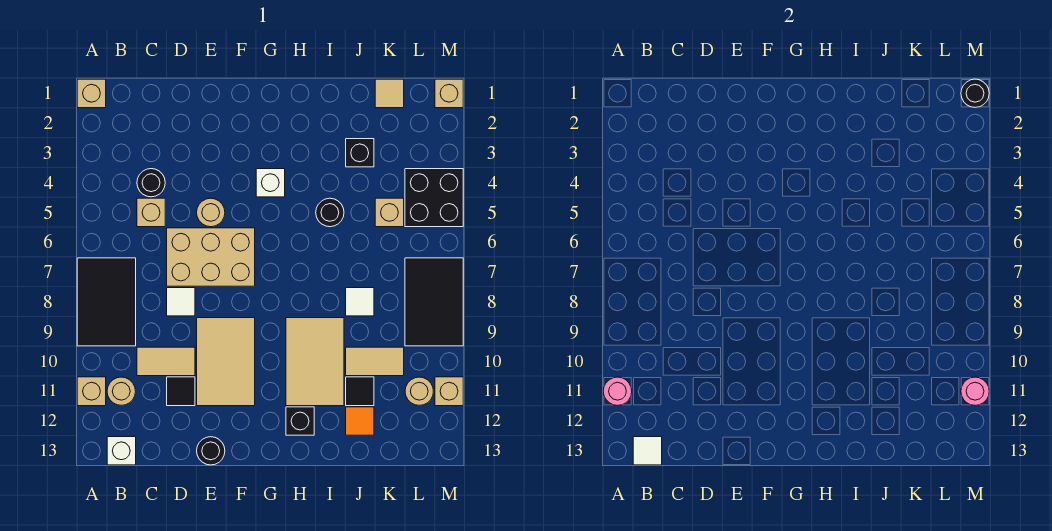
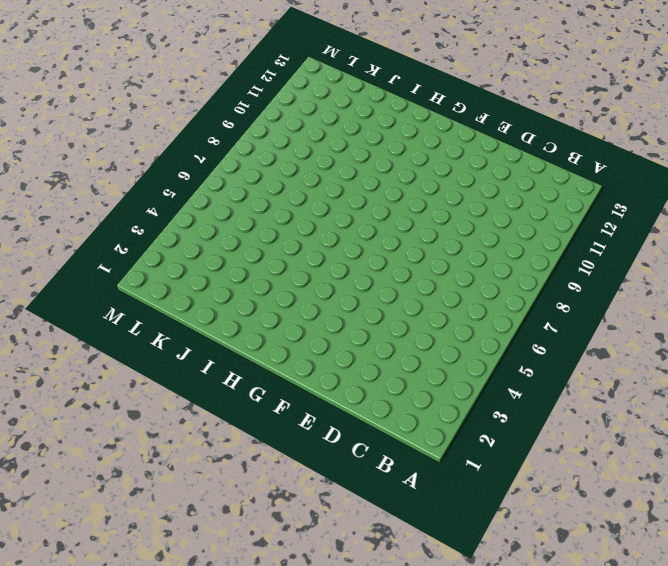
none -> tan brick A1 level 1
none -> black tile A7:B9 level 1
none -> tan brick A11 level 1
none -> tan round brick B11 level 1

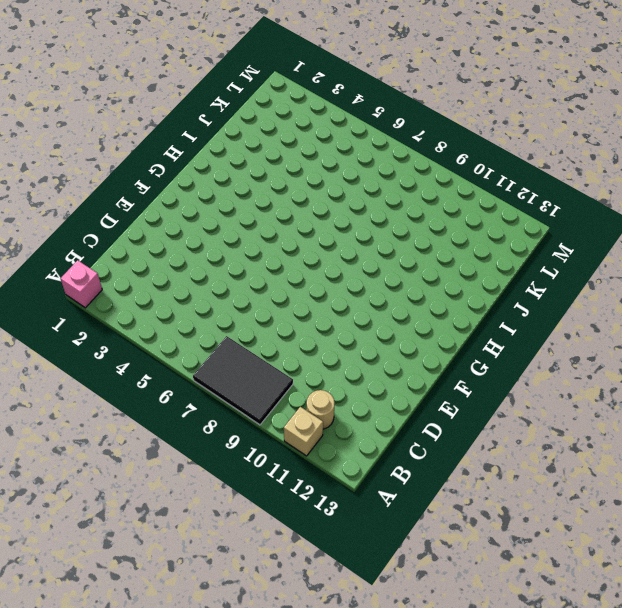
pink brick A1 level 1 -> tan brick A1 level 1
none -> white brick B13 level 1
none -> black round brick C4 level 1
none -> tan brick C5 level 1
none -> tan tile C10:D10 level 1

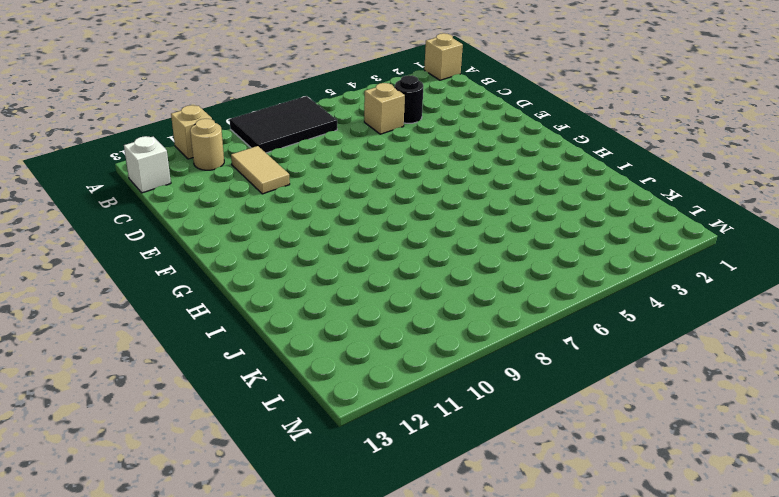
none -> tan brick D6:F7 level 1
none -> white tile D8 level 1
none -> black tile D11 level 1
none -> tan round brick E5 level 1

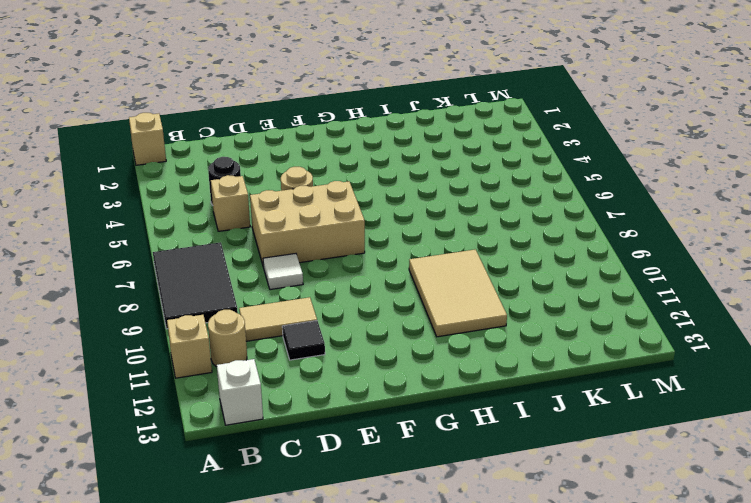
none -> tan tile E9:F11 level 1
none -> black round brick E13 level 1
none -> white brick G4 level 1
none -> black brick H12 level 1

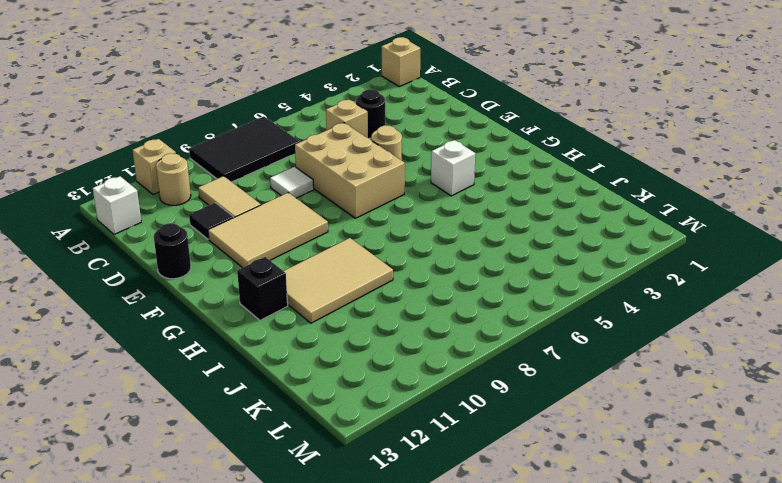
none -> black round brick I5 level 1
none -> black brick J3 level 1
none -> white tile J8 level 1
none -> tan tile J10:K10 level 1

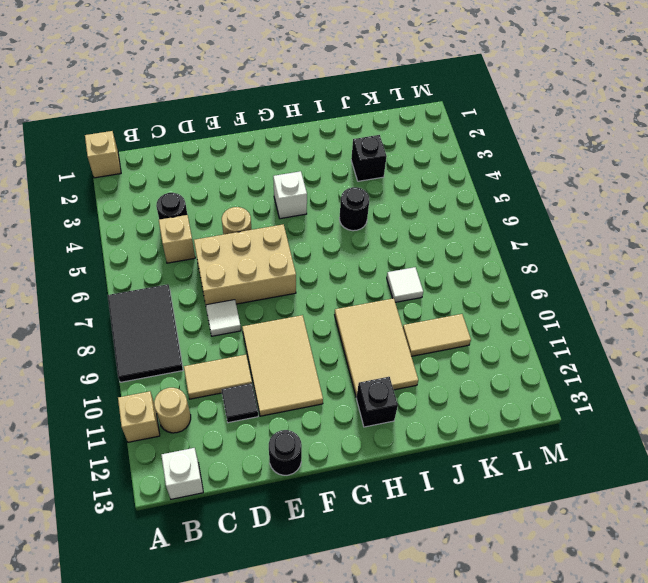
none -> black tile J11 level 1
none -> orange tile J12 level 1
none -> tan tile K1 level 1
none -> tan brick K5 level 1

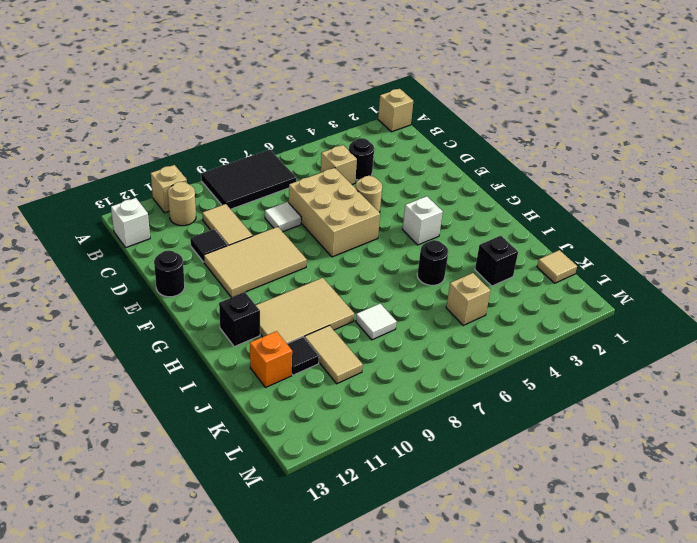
orange brick J12 level 1 -> orange tile J12 level 1
none -> black brick L4:M5 level 1
none -> black tile L7:M9 level 1
none -> tan round brick L11 level 1
none -> tan brick M1 level 1

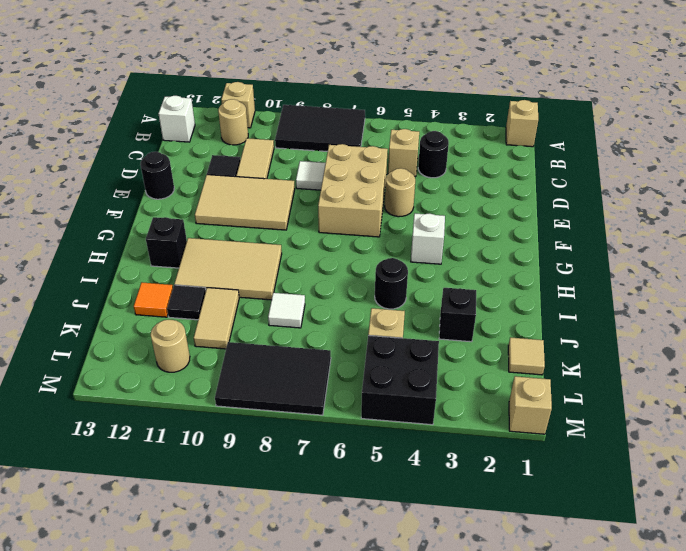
none -> tan brick M11 level 1
none -> pink round brick A11 level 2
none -> white tile B13 level 2
none -> black round brick M1 level 2

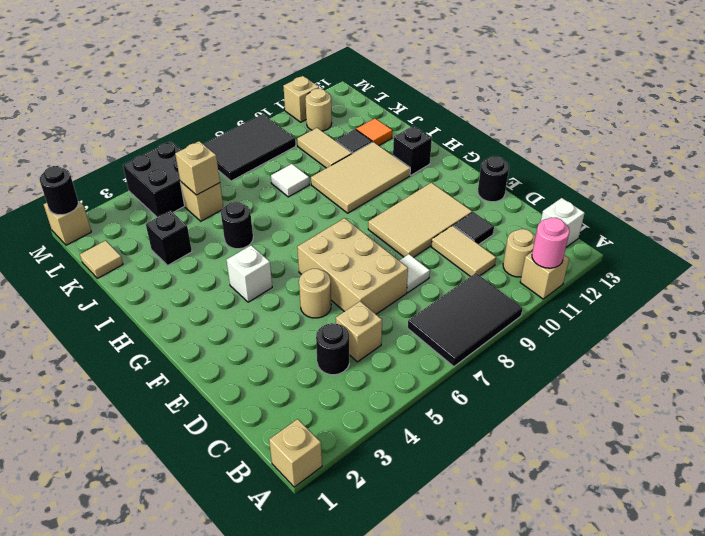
tan brick K5 level 2 -> none
none -> white tile B13 level 2
none -> pink round brick M11 level 2

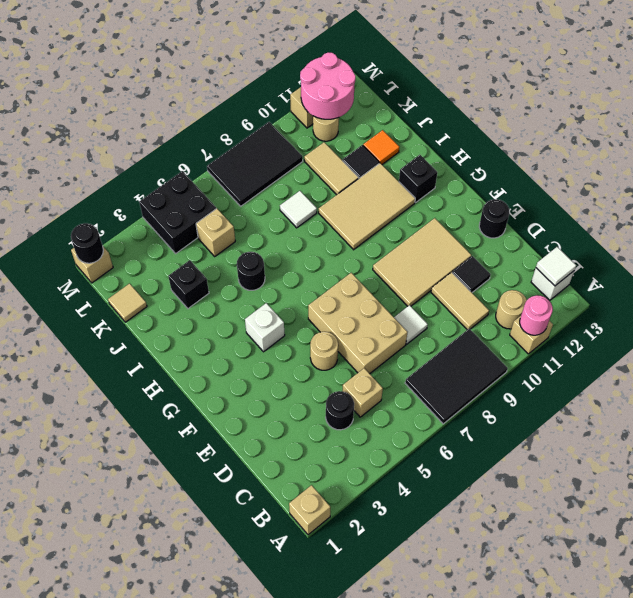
pink round brick L11:M12 level 2 -> pink round brick M11 level 2

